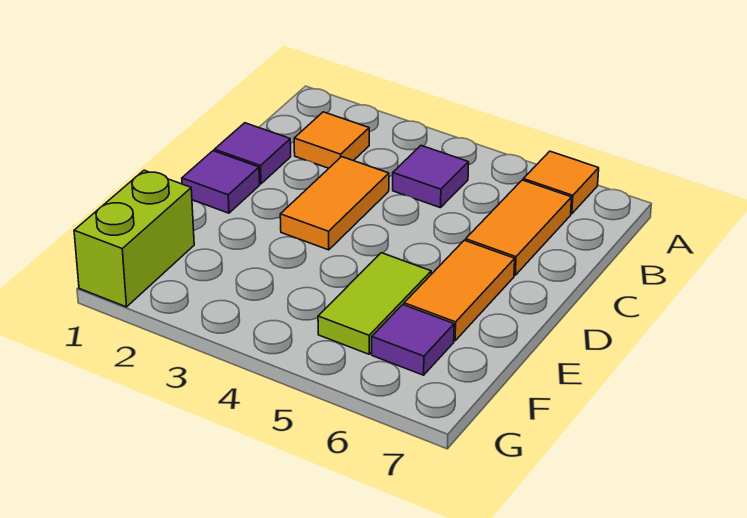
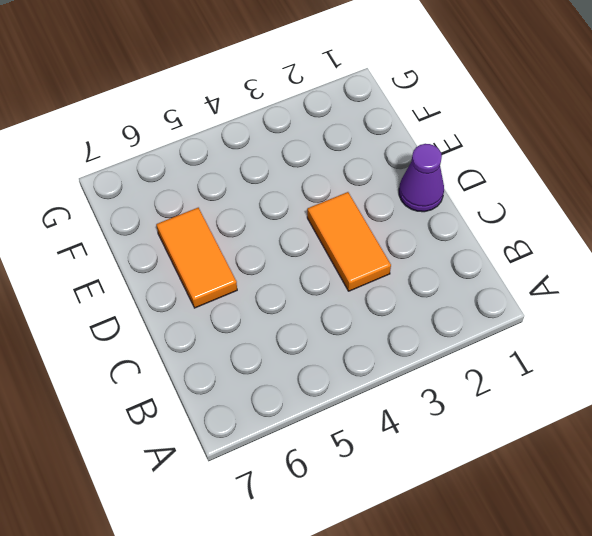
purple cone D1 level 1 -> purple tile D1 level 1
none -> orange tile A6 level 1
none -> orange tile B2 level 1

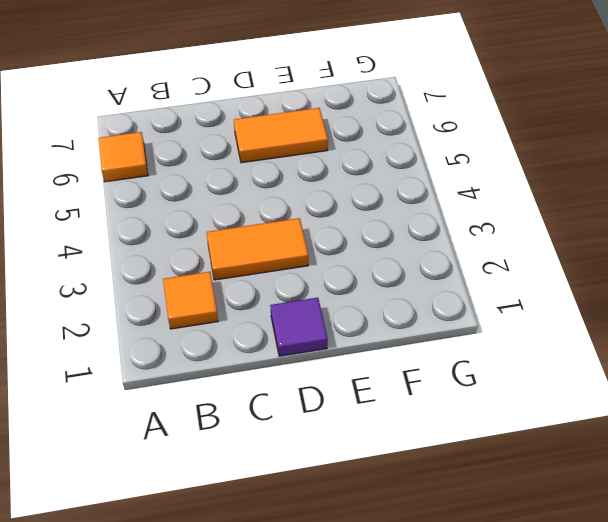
none -> purple tile B4 level 1
none -> orange tile B6:C6 level 1

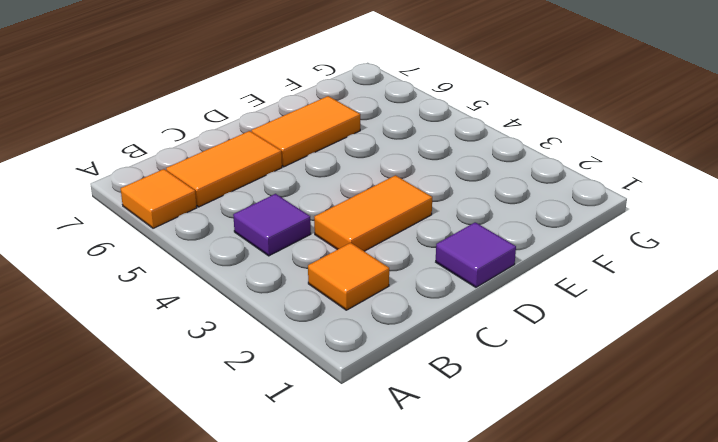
none -> purple tile C1 level 1
none -> lime tile E5:F5 level 1

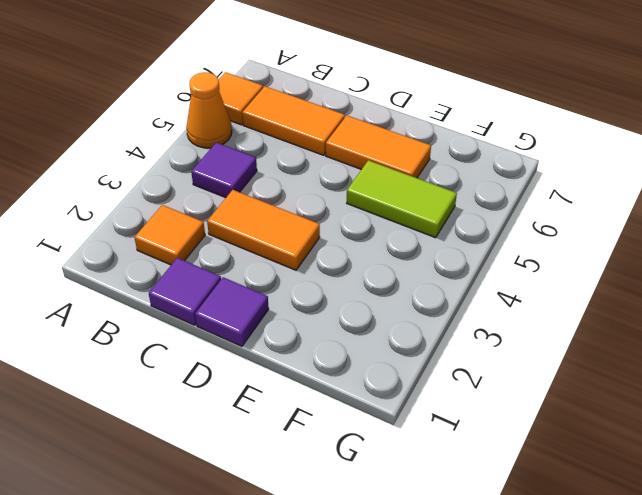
orange cone A5 level 1 -> none
none -> lime brick F1:G1 level 1
none -> purple tile F6 level 1

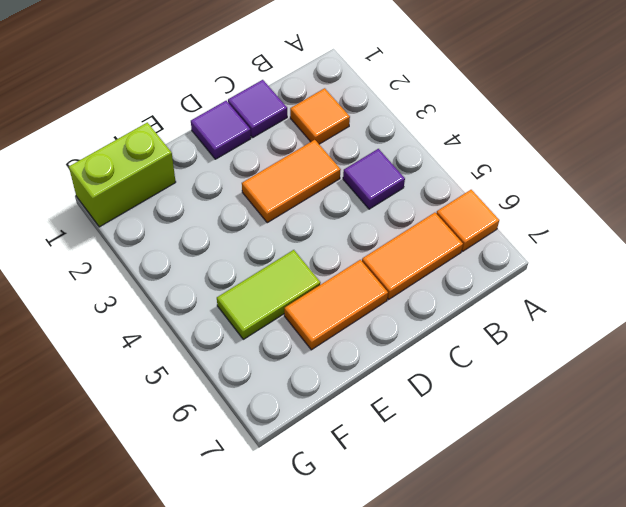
none -> purple tile F6 level 1

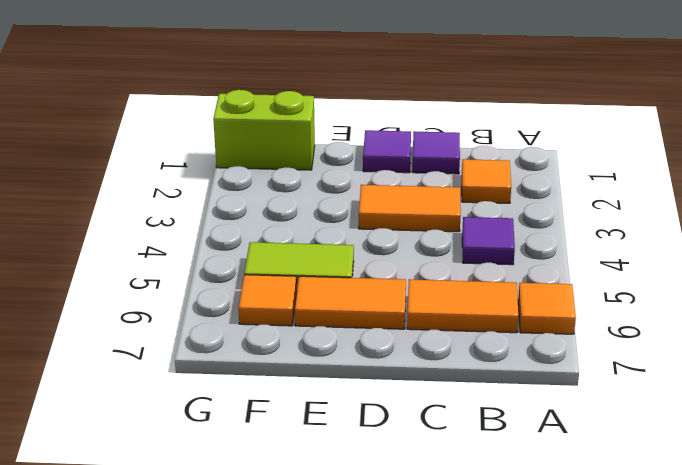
orange tile F6 level 1 -> purple tile F6 level 1

